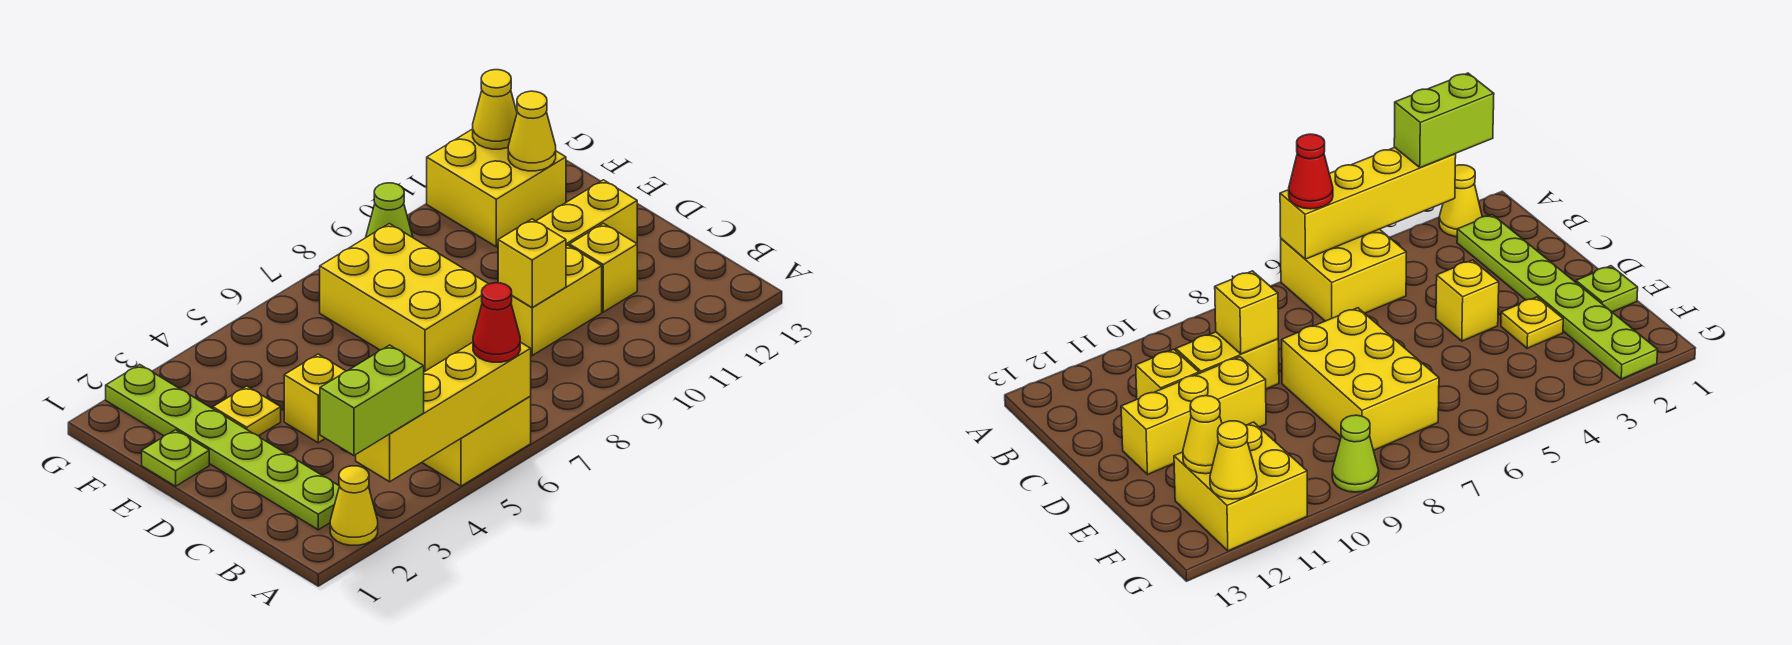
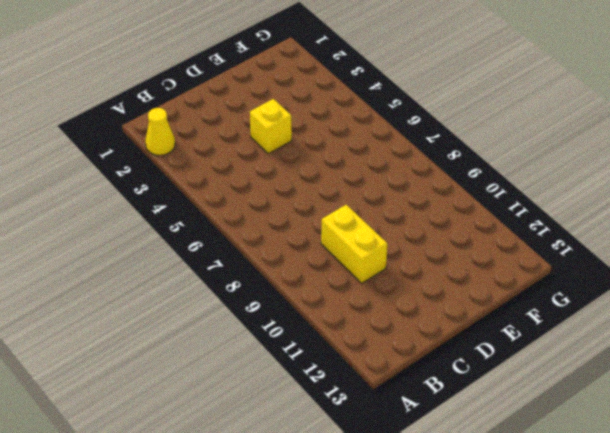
none -> yellow brick A5:B6 level 1
none -> lime plate B2:G2 level 1
none -> yellow brick C11 level 1

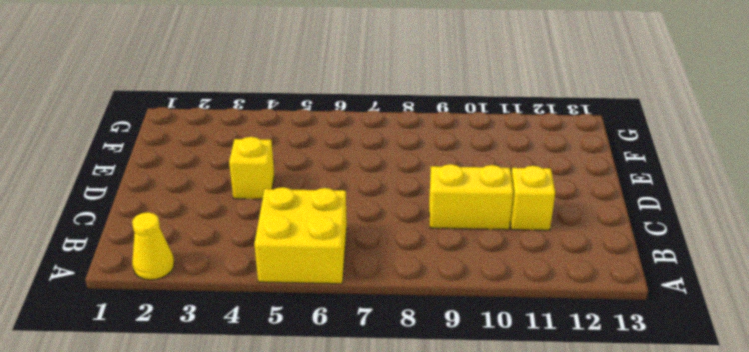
none -> lime plate B2:G2 level 1
none -> yellow brick D7:F8 level 1
none -> yellow brick D10:D12 level 1

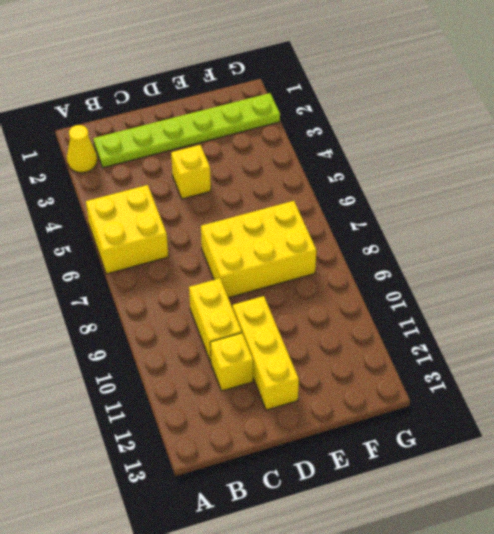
none -> lime plate E1 level 1
none -> yellow plate E3 level 1
none -> yellow brick F11:G12 level 1

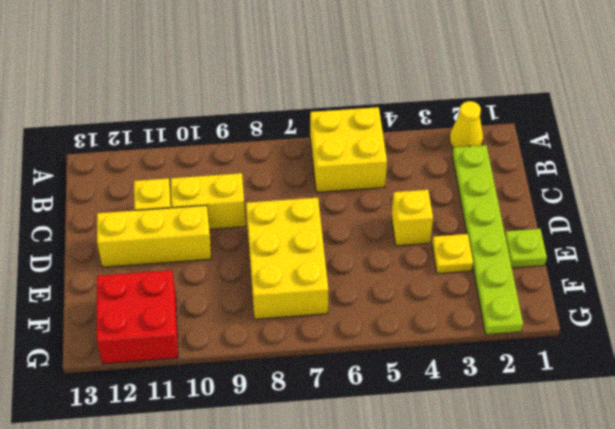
red brick F11:G12 level 1 -> yellow brick F11:G12 level 1
none -> lime cone G9 level 1
none -> yellow brick A3:A6 level 2
none -> yellow brick C9 level 2

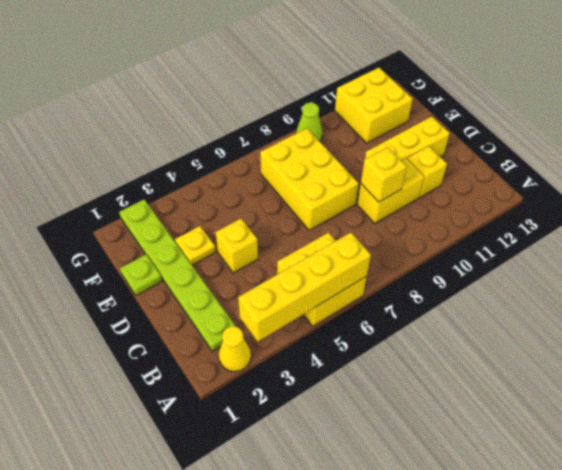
none -> yellow cone F12 level 2
none -> yellow cone G12 level 2
none -> lime brick A2:A3 level 3

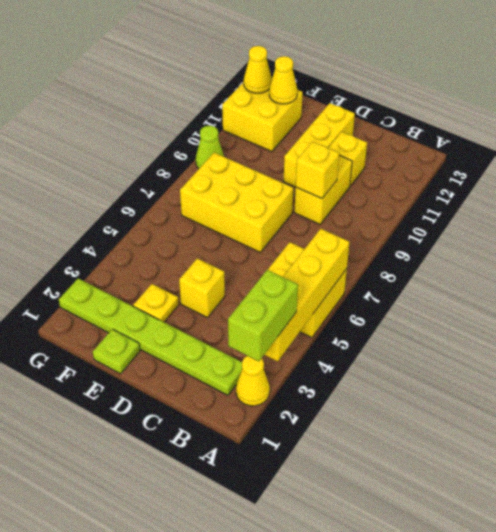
none -> red cone A6 level 3

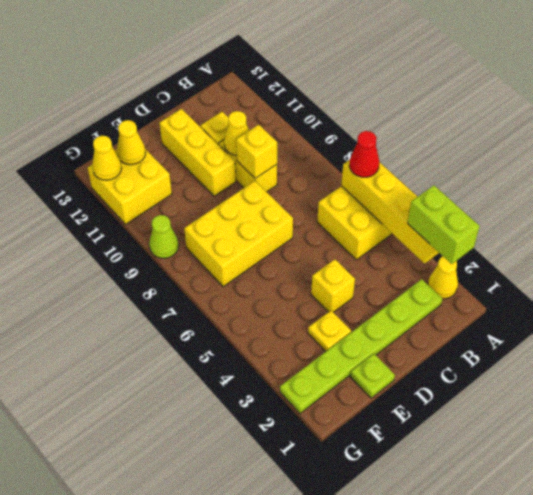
yellow cone C10 level 2 -> none

